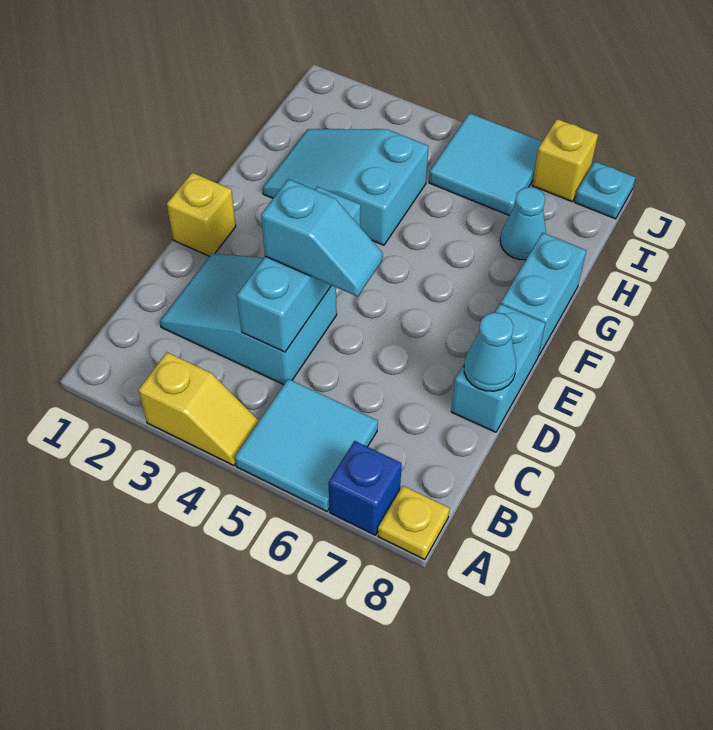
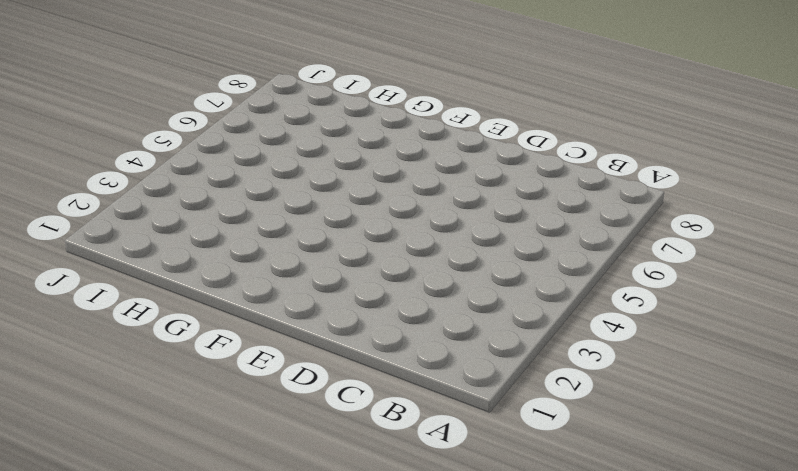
none -> yellow slope A3:A4 level 1 top 3
none -> cyan tile A5:B6 level 1
none -> blue brick A7 level 1

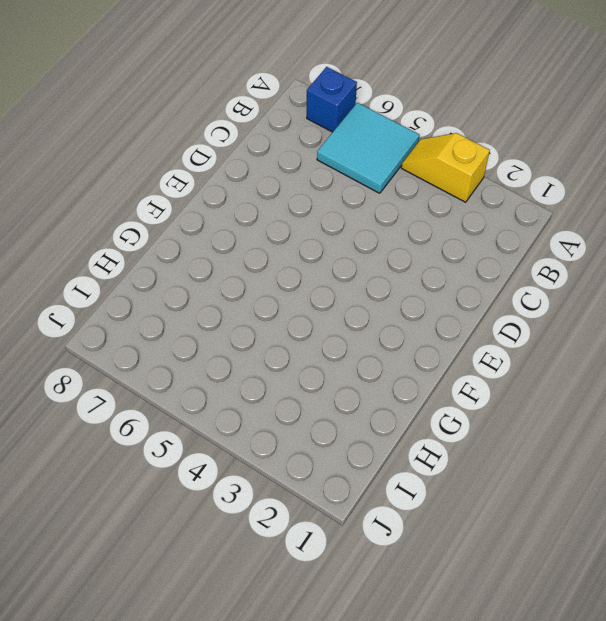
none -> yellow plate A8 level 1
none -> cyan slope C2:D4 level 1 top 4
none -> cyan brick D8:E8 level 1

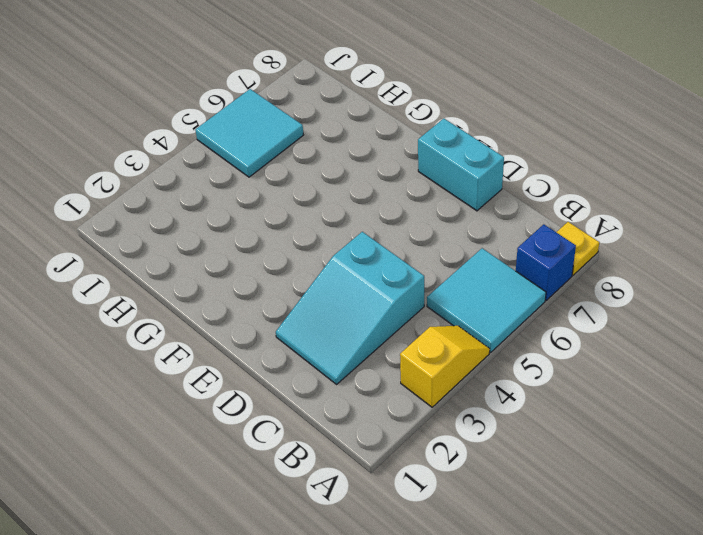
none -> yellow brick E1 level 1
none -> cyan brick F8:G8 level 1
none -> cyan slope G2:H4 level 1 top 4

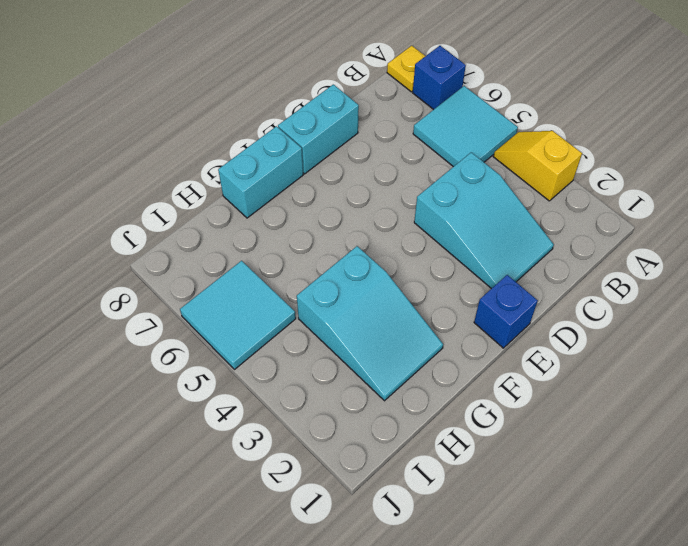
blue brick E1 level 1 -> yellow brick E1 level 1
none -> cyan cone H7 level 1
none -> yellow brick J7 level 1
none -> cyan plate J8 level 1

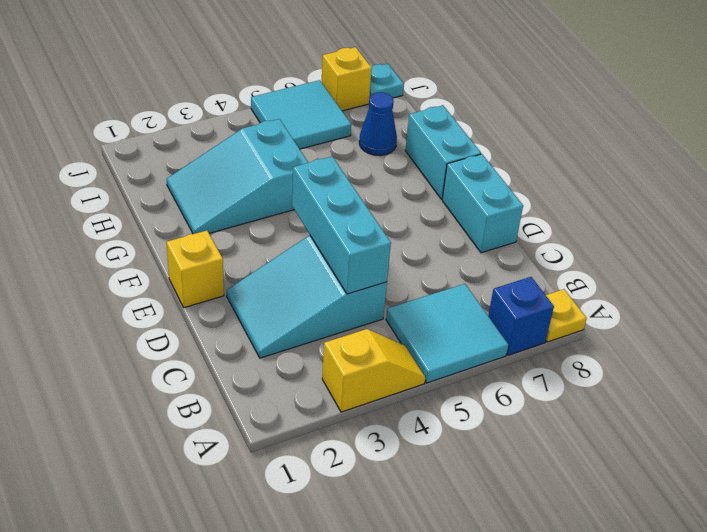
blue cone H7 level 1 -> cyan cone H7 level 1
none -> cyan cone D8 level 2
none -> cyan slope D4:D5 level 3 top 4

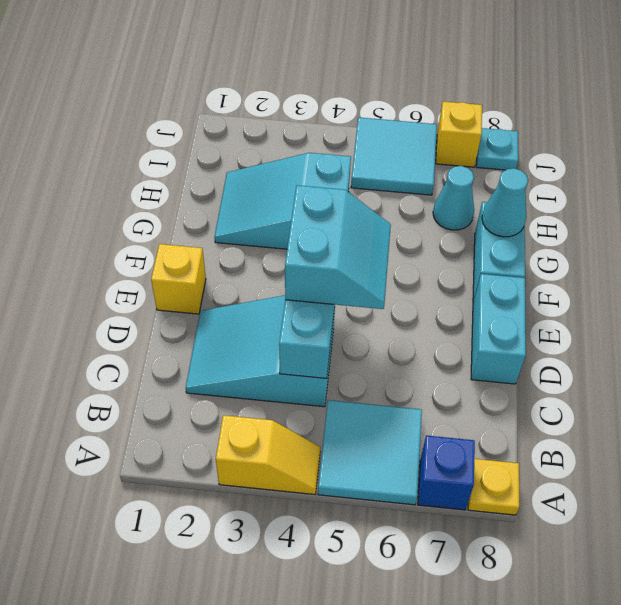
cyan slope D4:E5 level 3 top 4 -> cyan slope D4:D5 level 3 top 4
cyan cone G8 level 2 -> cyan cone D8 level 2

